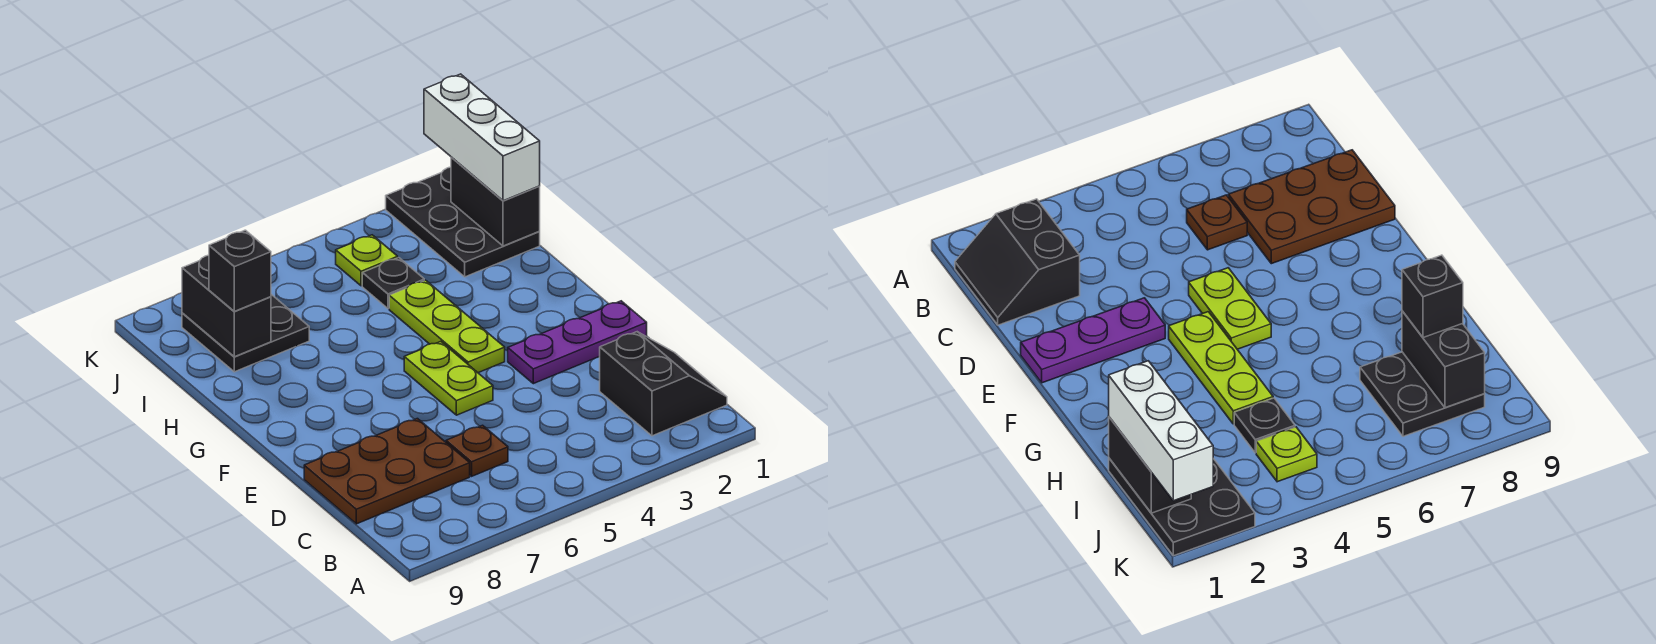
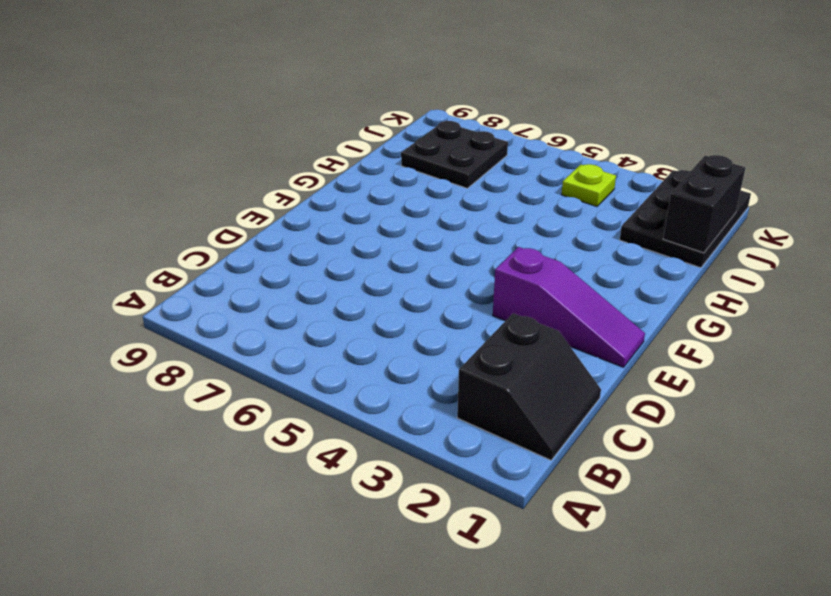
purple slope E1:E3 level 1 top 3 -> purple plate E1:E3 level 1
none -> brown plate C6 level 1
none -> brown plate C7:D9 level 1
none -> lime plate E5:F5 level 1

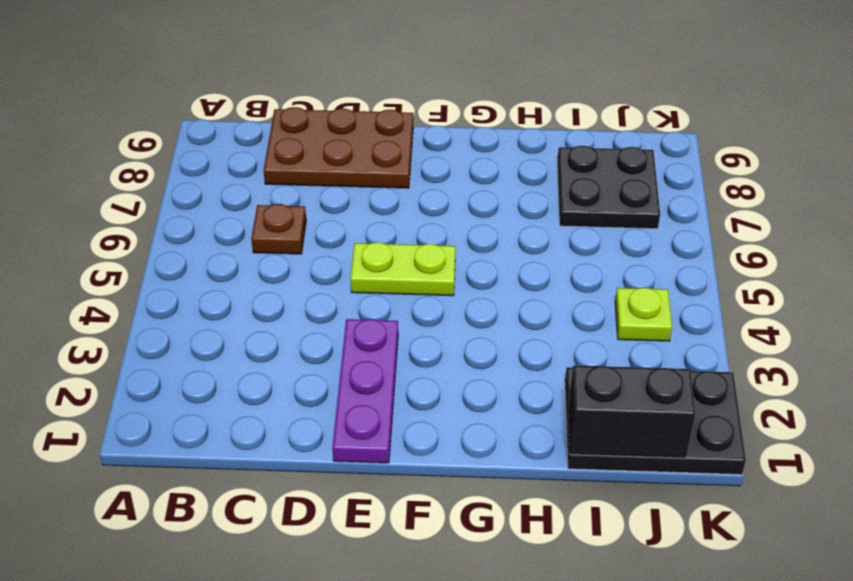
brown plate C8:E9 level 1 -> brown plate C7:D9 level 1
none -> black slope B1:C2 level 1 top 2
none -> lime plate F4:H4 level 1
none -> black plate I4 level 1

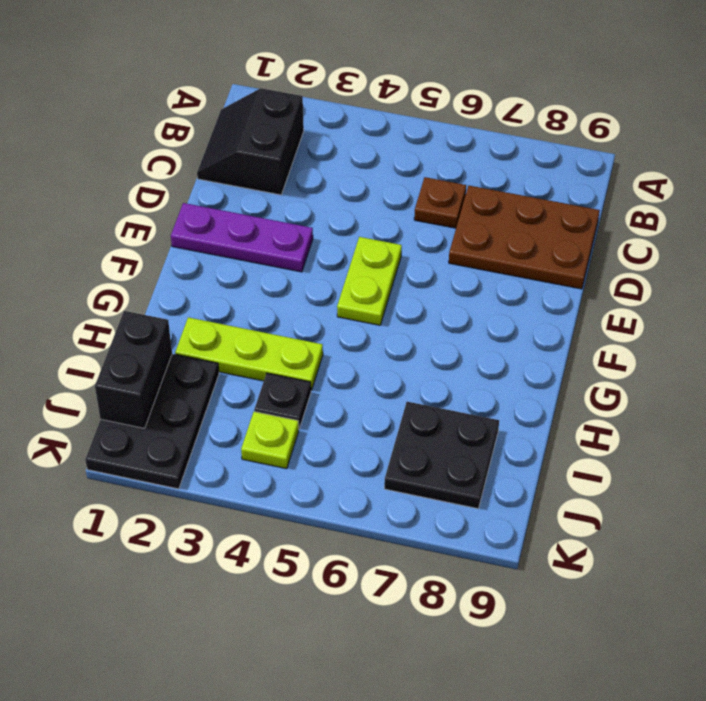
lime plate H2:H4 level 1 -> lime plate F4:H4 level 1
none -> black brick I8:J8 level 2
none -> white brick I1:K1 level 3
none -> black brick I8 level 3

